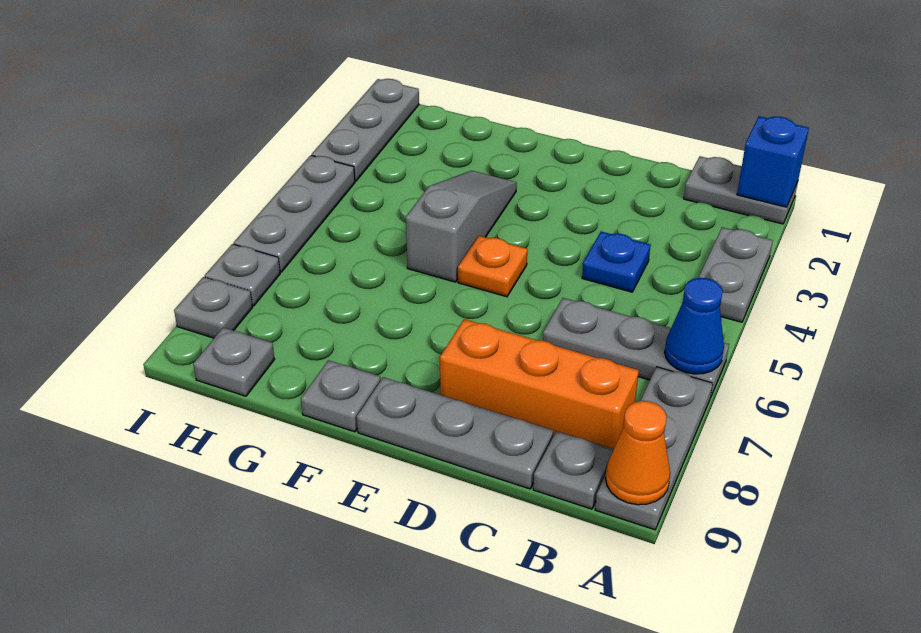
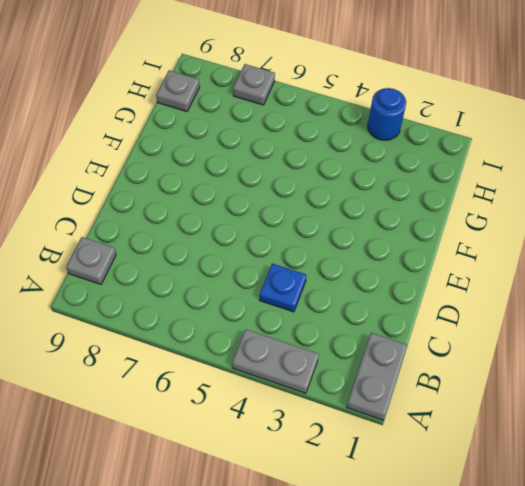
blue round brick I3 level 1 -> grey plate I1:I3 level 1
none -> grey plate A6:C6 level 1
none -> grey plate A7:A9 level 1
none -> orange brick B8:D8 level 1

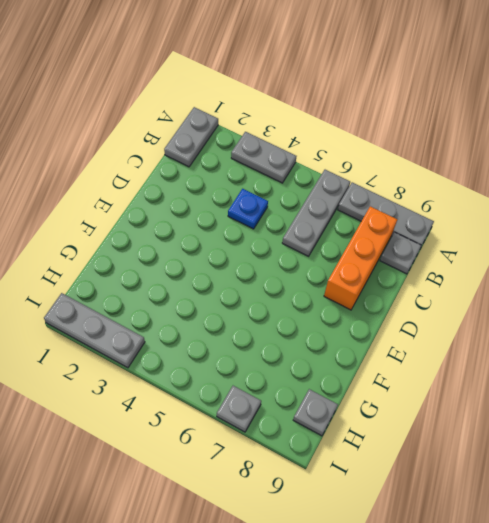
none -> grey plate C9:E9 level 1
none -> orange plate E5 level 1
none -> grey slope F3:F5 level 1 top 5

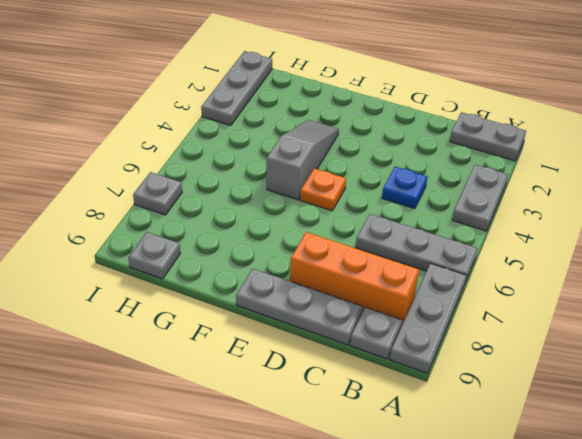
none -> grey plate F9 level 1
none -> grey plate I4:I6 level 1
none -> grey plate I8 level 1

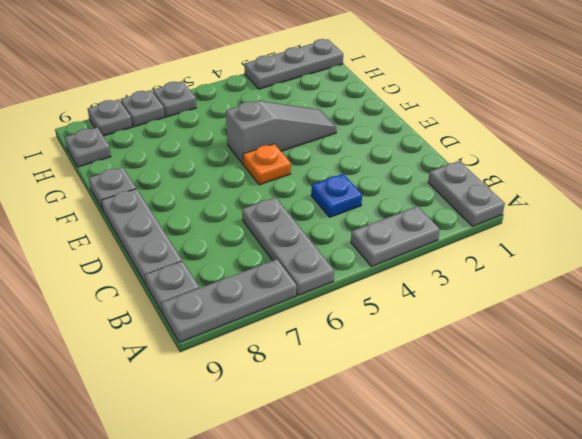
grey plate I6 level 1 -> grey plate I4:I6 level 1
none -> orange brick B8:D8 level 1
none -> blue brick A1 level 2
none -> blue cone A6 level 2

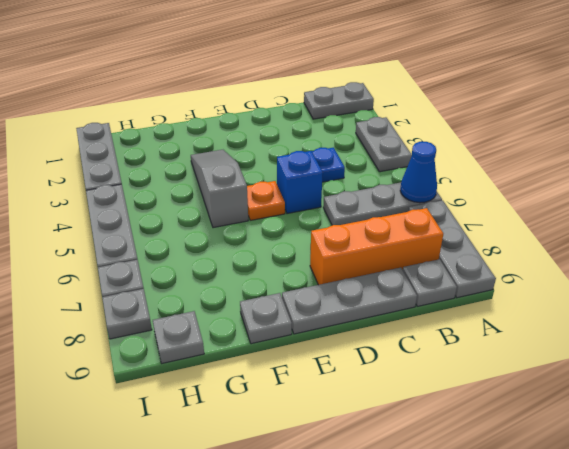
blue brick D5 level 1 -> blue brick A1 level 2
none -> orange cone A9 level 2

